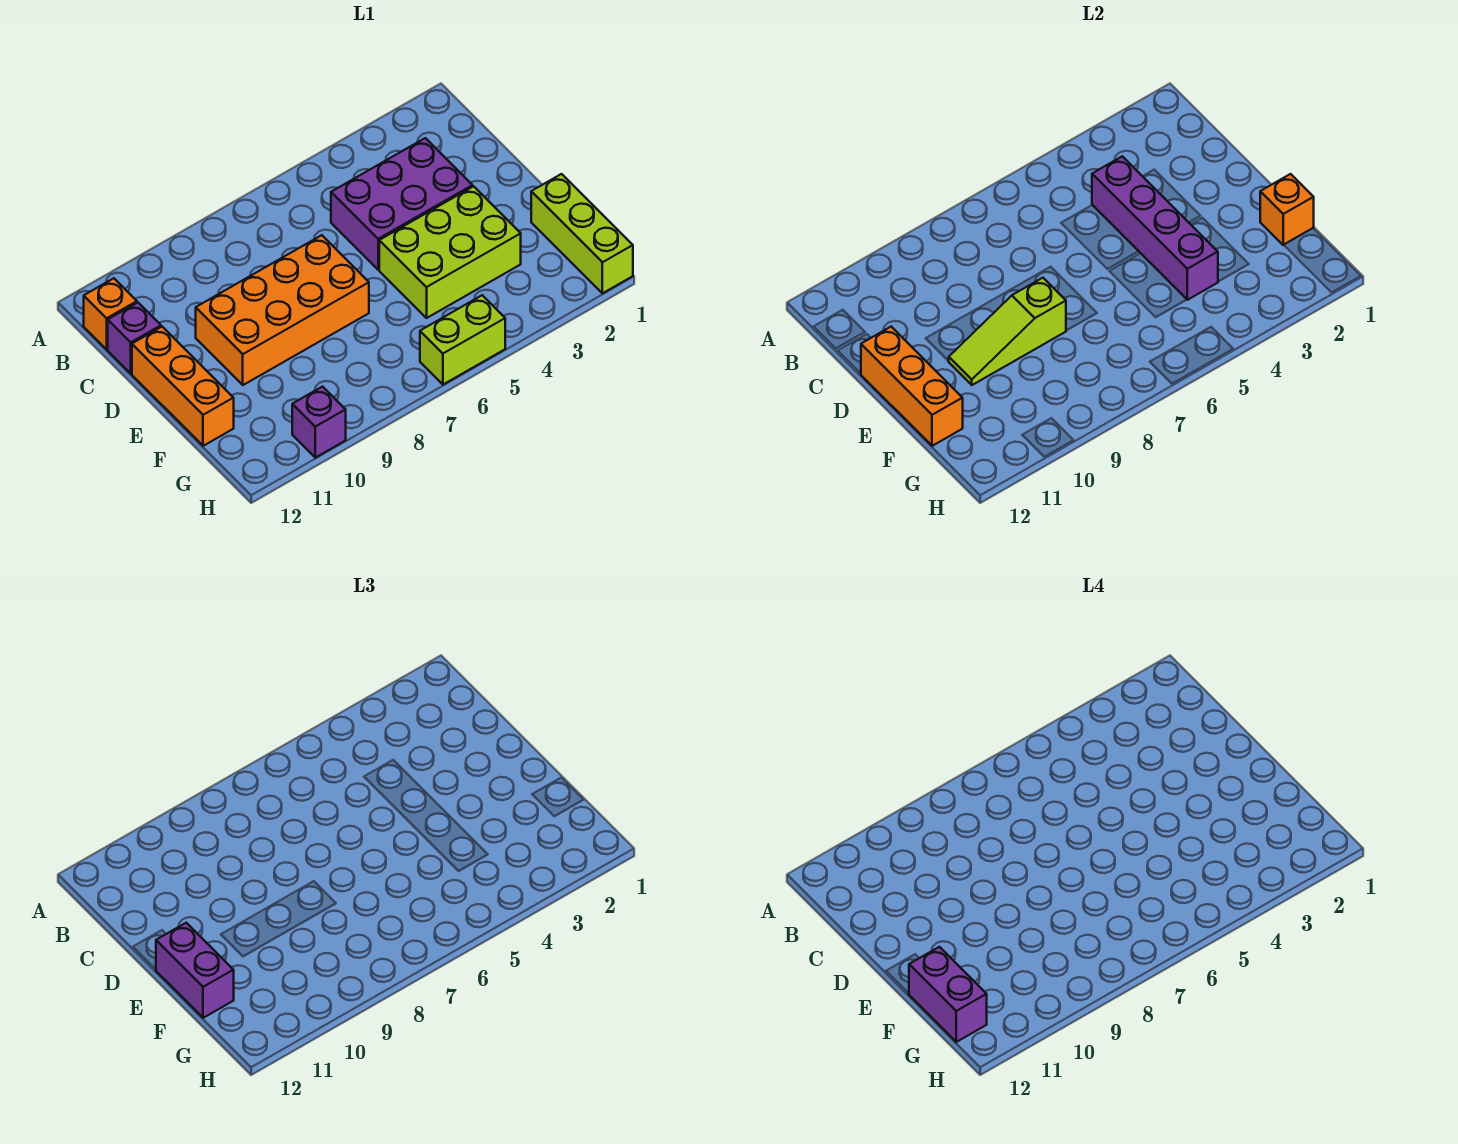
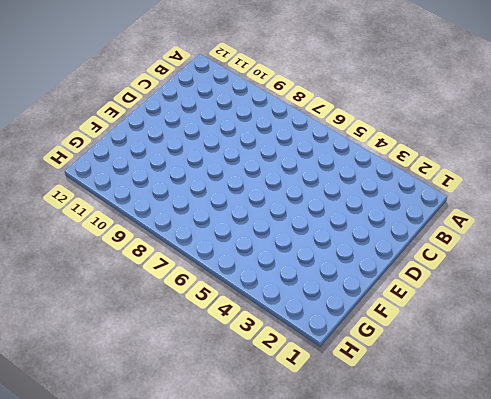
none -> orange brick B12 level 1
none -> purple brick C3:D5 level 1
none -> purple brick C12 level 1

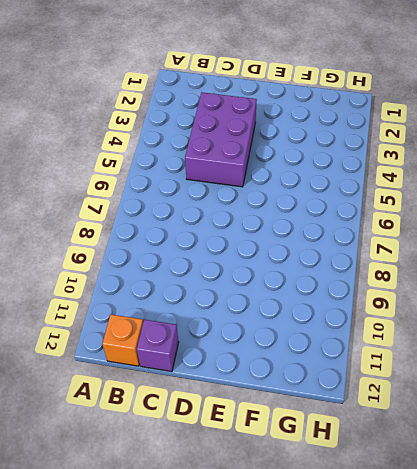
none -> orange brick D7:E10 level 1
none -> orange brick D12:F12 level 1
none -> lime brick E3:F5 level 1

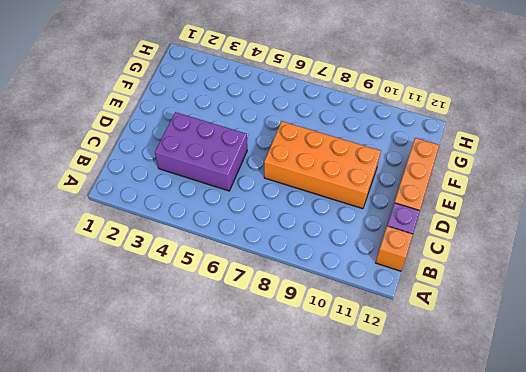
none -> lime brick E3:F5 level 1
none -> lime brick F1:H1 level 1
none -> lime brick H5:H6 level 1

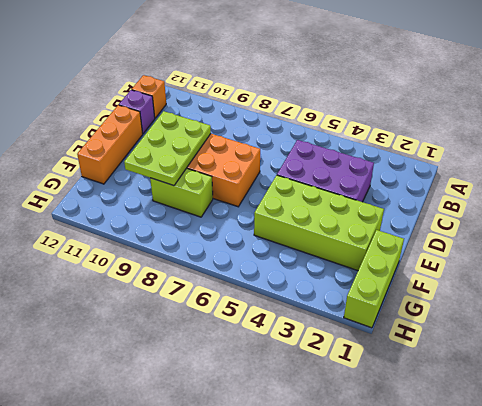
lime plate D9:F10 level 2 -> lime slope E8:E10 level 2 top 8
lime brick E2:F5 level 1 -> lime brick E3:F5 level 1
lime brick F8:F9 level 1 -> lime brick H5:H6 level 1
none -> purple brick H10 level 1
none -> purple brick C4:F4 level 2
none -> orange brick D12:F12 level 2

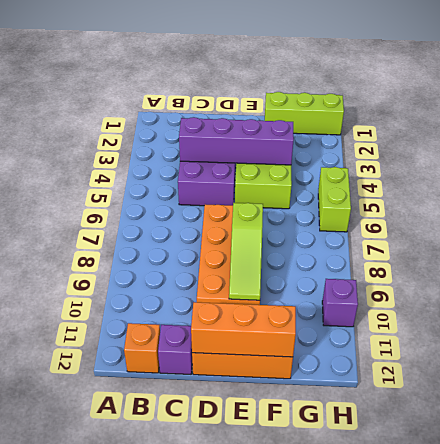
none -> orange brick F1 level 2
none -> purple brick E12:F12 level 3
none -> purple brick F12:G12 level 4

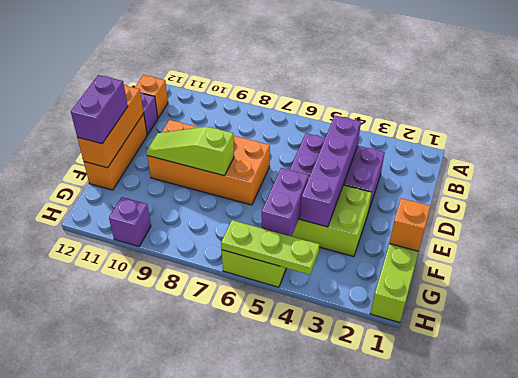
purple brick F5:G5 level 2 -> purple brick F12:G12 level 4
lime plate H4:H6 level 2 -> none

